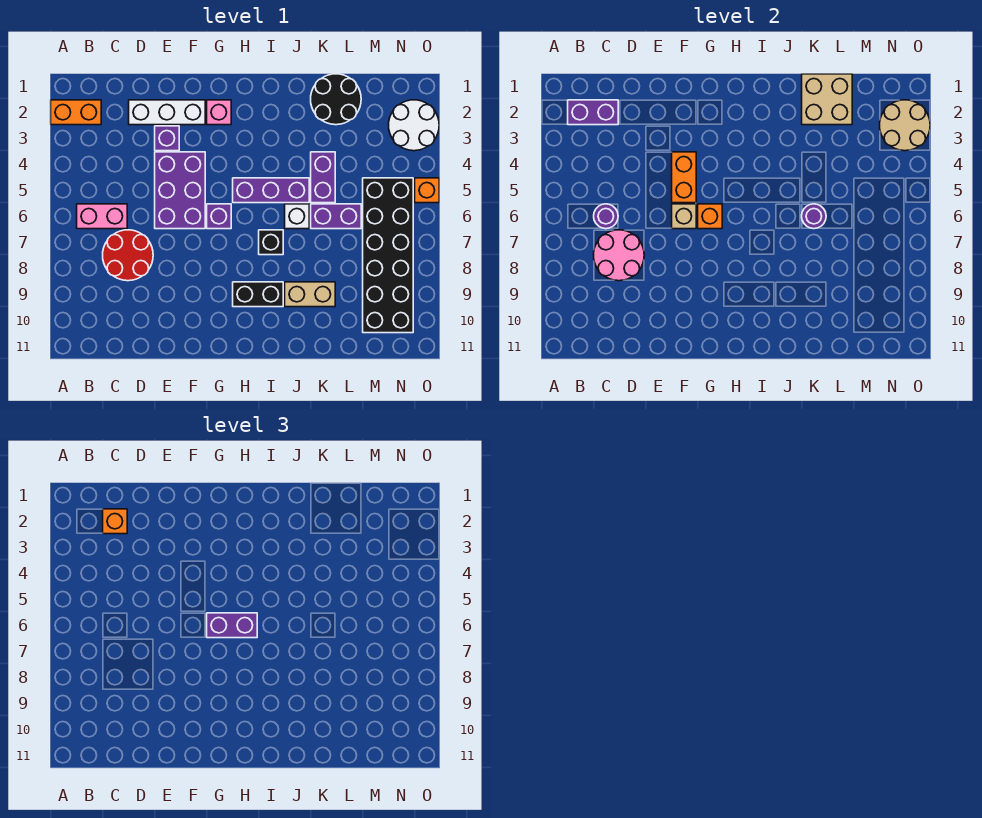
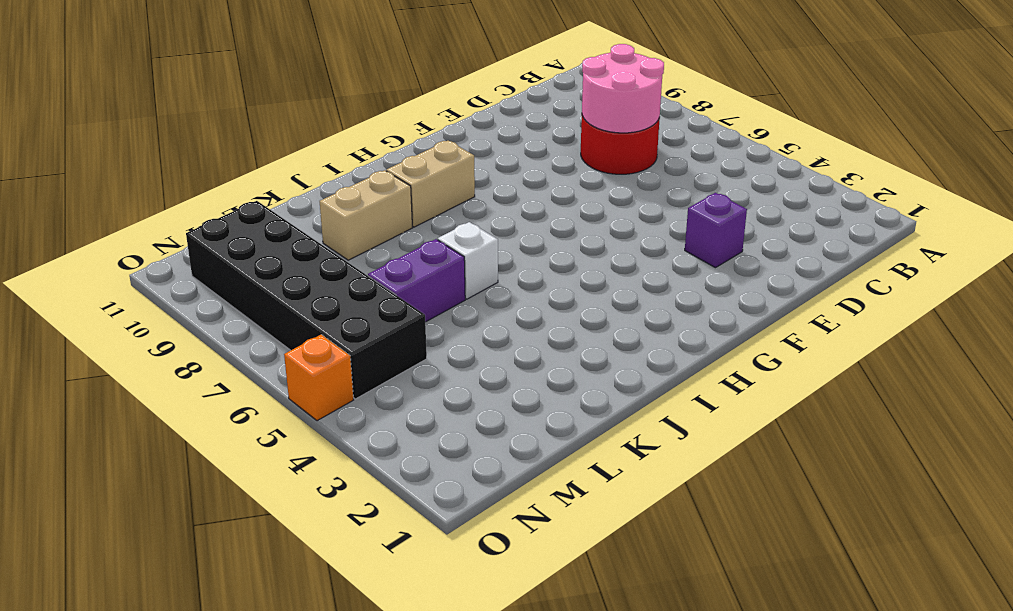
tan brick H9:I9 level 1 -> black brick H9:I9 level 1
none -> orange brick A2:B2 level 1
none -> pink brick B6:C6 level 1
none -> white brick D2:F2 level 1
none -> purple brick E4:F6 level 1

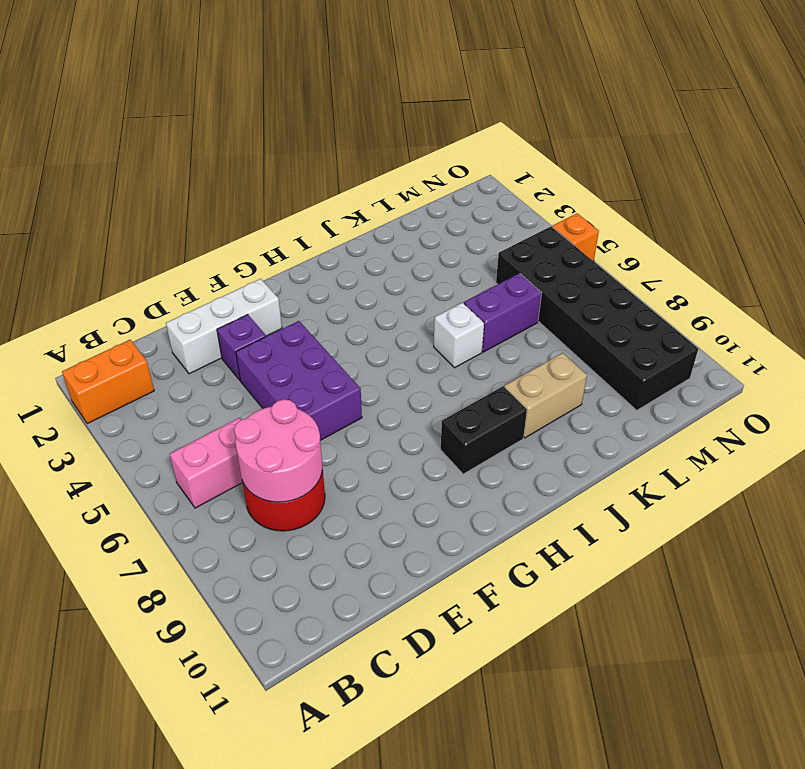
none -> pink brick G2 level 1
none -> purple brick G6 level 1
none -> purple brick H5:J5 level 1
none -> black brick I7 level 1

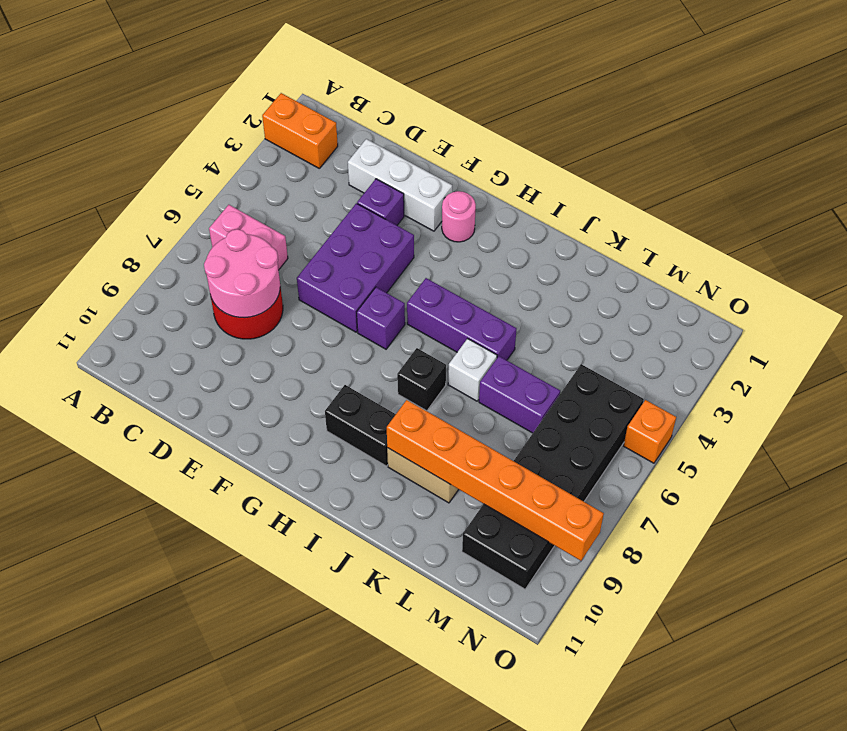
pink round brick G2 level 1 -> pink brick G2 level 1
orange brick J9:O9 level 2 -> none
none -> black round brick K1:L2 level 1
none -> purple brick K4:K5 level 1
none -> white round brick N2:O3 level 1
none -> purple brick B2:C2 level 2

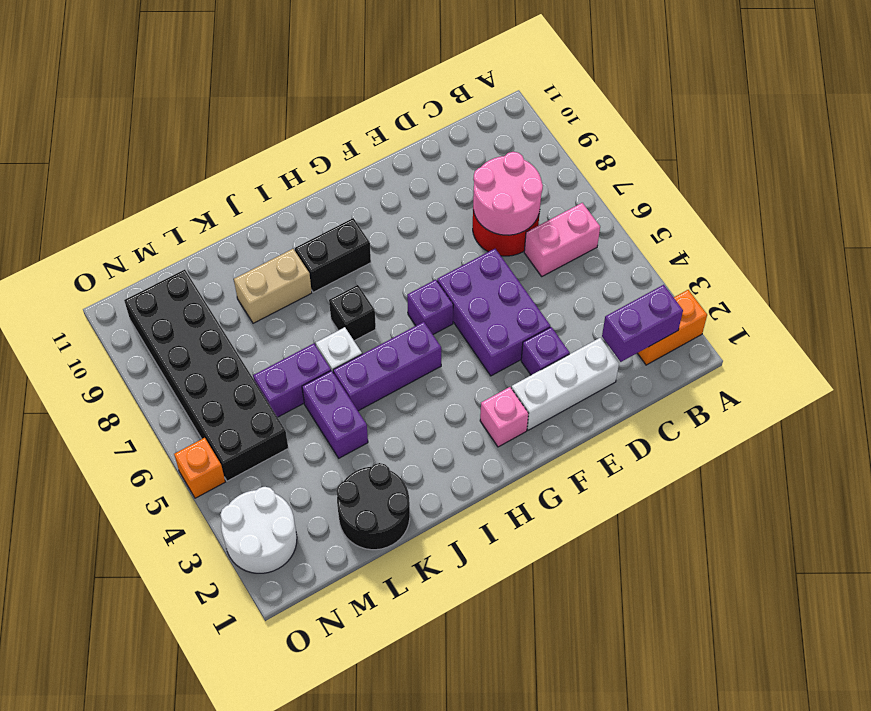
none -> purple round brick C6 level 2
none -> orange brick F4:F5 level 2
none -> tan brick F6 level 2
none -> orange brick G6 level 2

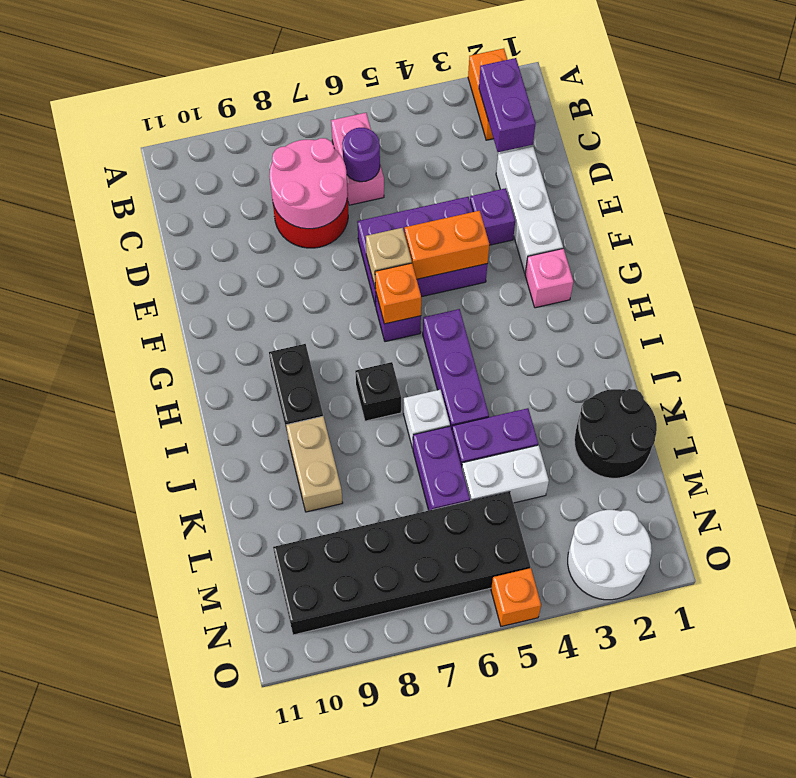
white brick L4:L5 level 1 -> none
none -> tan brick K1:L2 level 2
none -> purple round brick K6 level 2
none -> tan round brick N2:O3 level 2
none -> orange brick C2 level 3

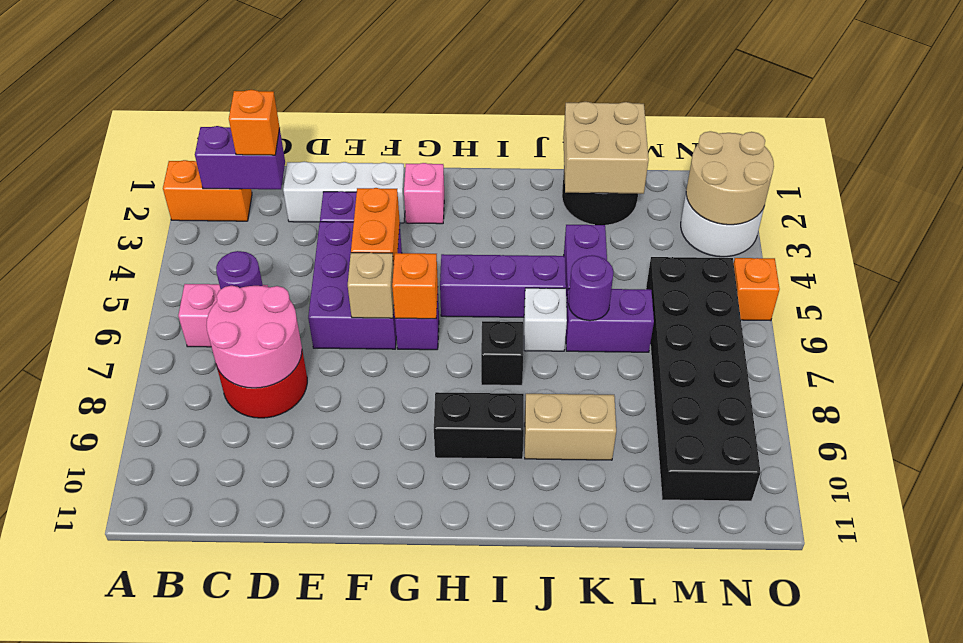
none -> purple brick G6:H6 level 3

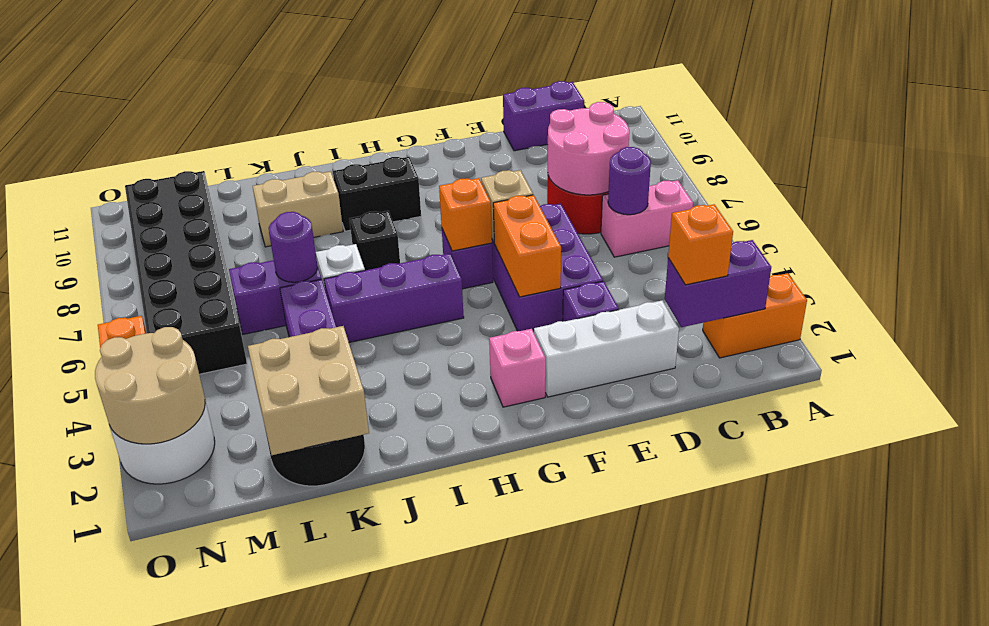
purple brick C11:D11 level 1 -> purple brick G6:H6 level 3

